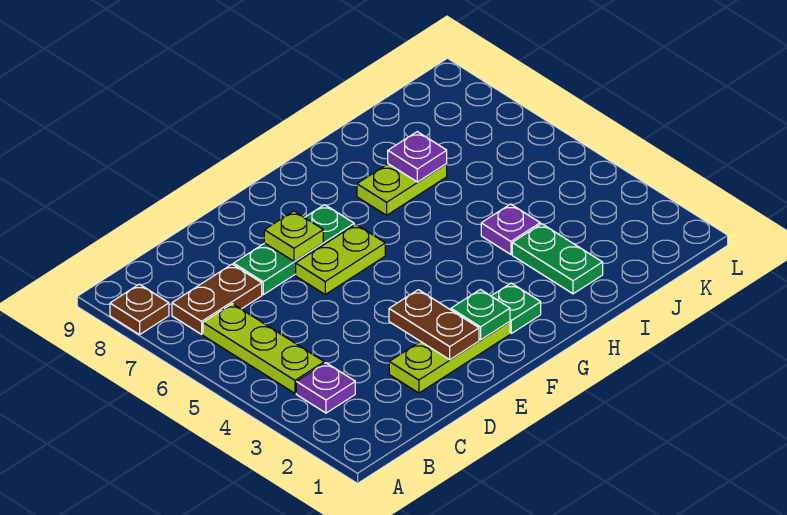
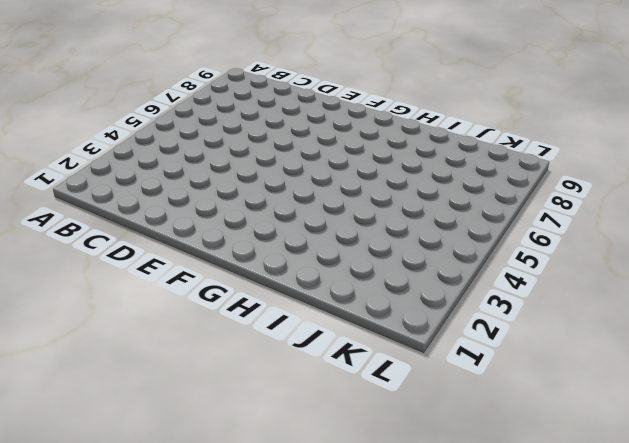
none -> brown plate A8 level 1
none -> purple plate B3 level 1
none -> lime plate B4:B6 level 1

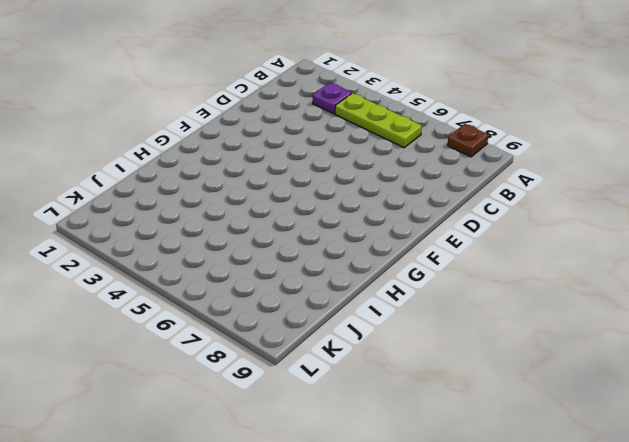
none -> brown plate B7:C7 level 1
none -> lime plate D2:F2 level 1
none -> green plate D7:F7 level 1

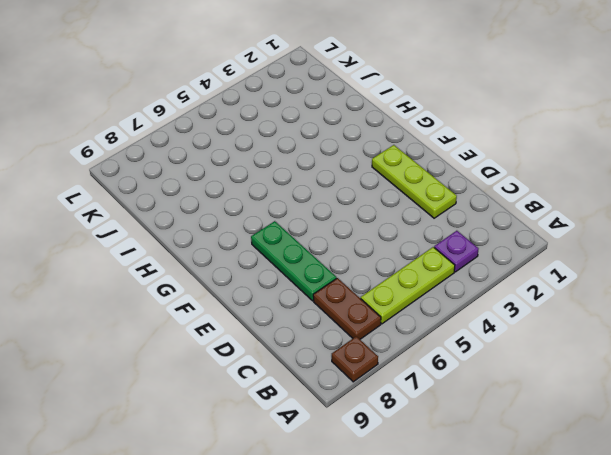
none -> lime plate E6:F6 level 1
none -> green plate G2 level 1
none -> lime plate H7:I7 level 1

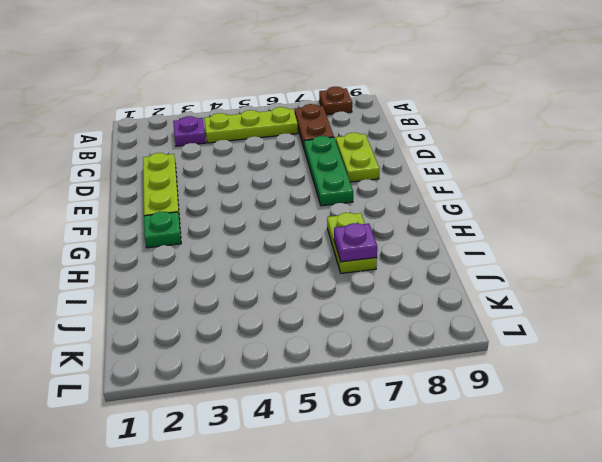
lime plate D8:E8 level 1 -> lime plate E6:F6 level 1
none -> green plate I2:I3 level 1
none -> purple plate I4 level 1
none -> brown plate E2:E3 level 2

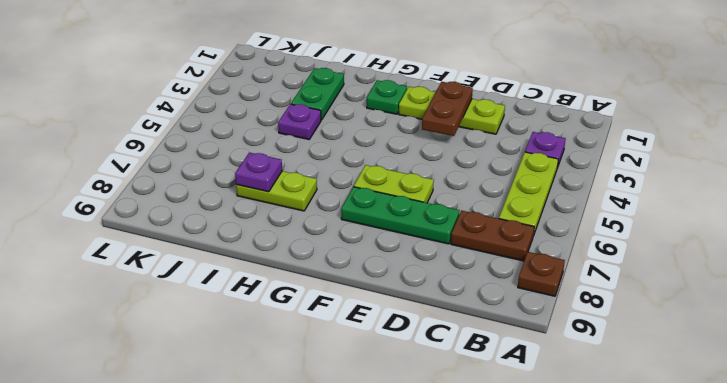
none -> lime plate E7 level 2
none -> green plate F2 level 2

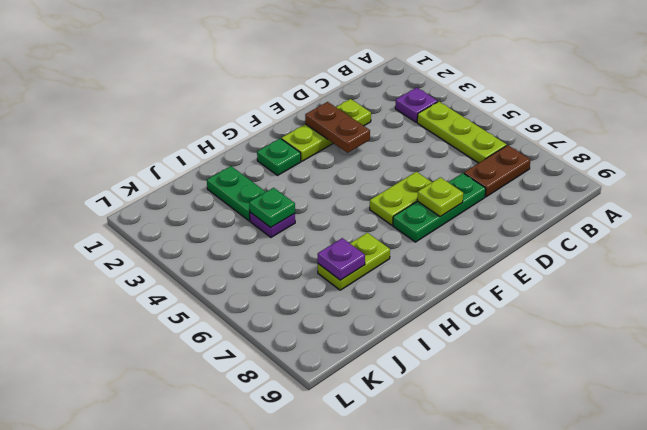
green plate I4 level 2 -> green plate F2 level 2
none -> brown plate A8 level 1

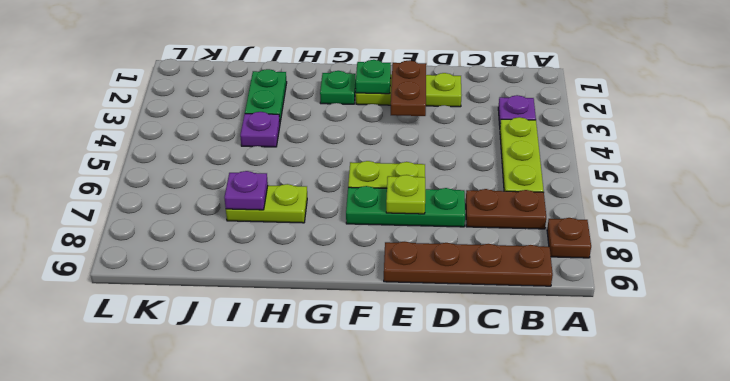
brown plate B9:E9 level 1 -> none

